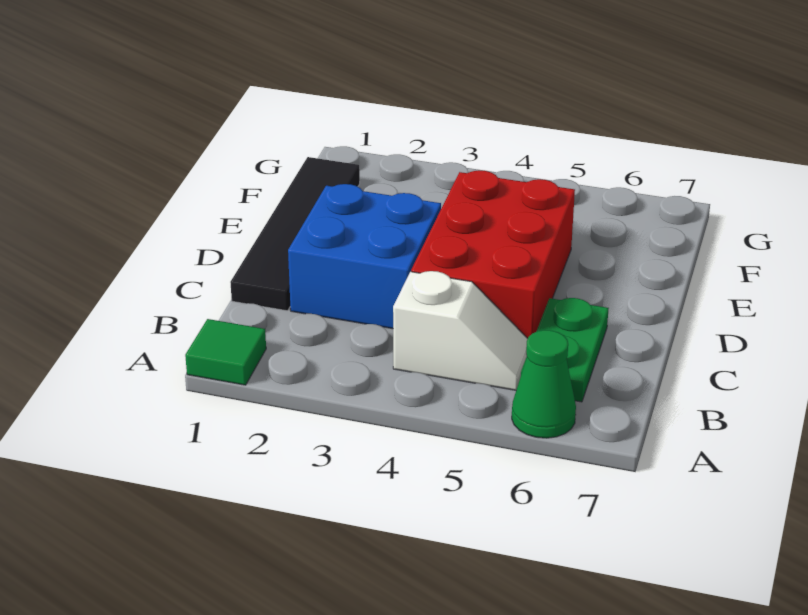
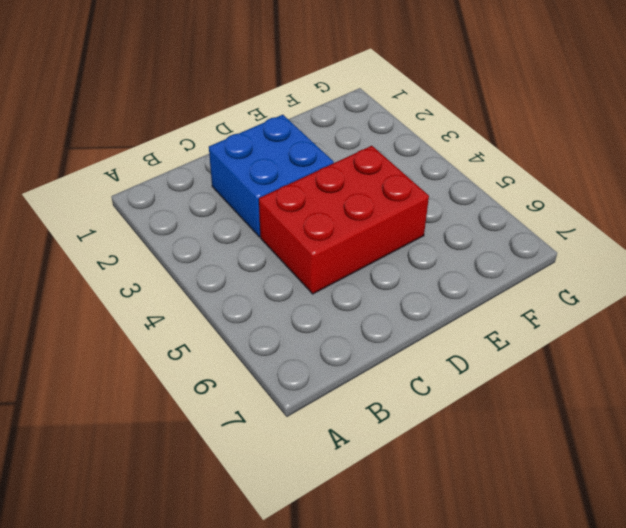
none -> green tile A1 level 1
none -> green cone A6 level 1

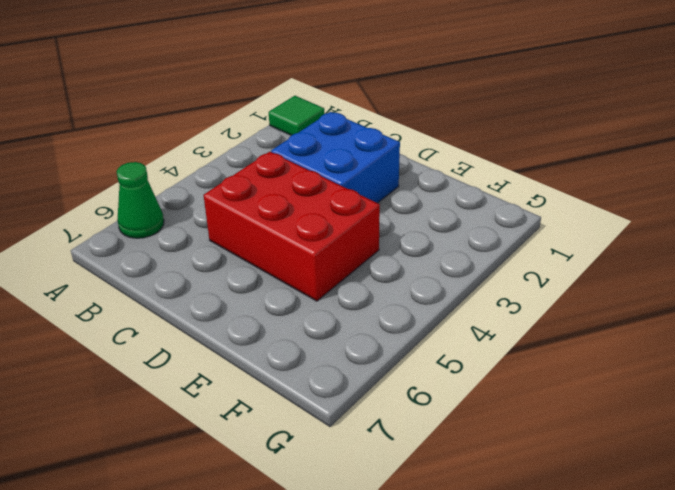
none -> white slope B4:B5 level 1 top 4
none -> green plate B6:C6 level 1

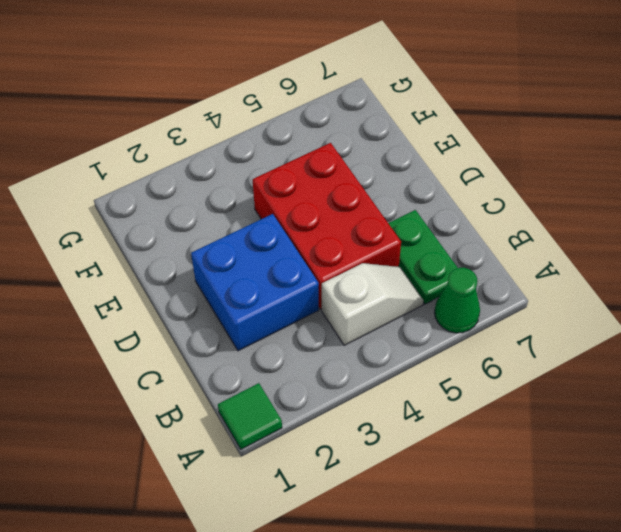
none -> black tile C1:F1 level 1

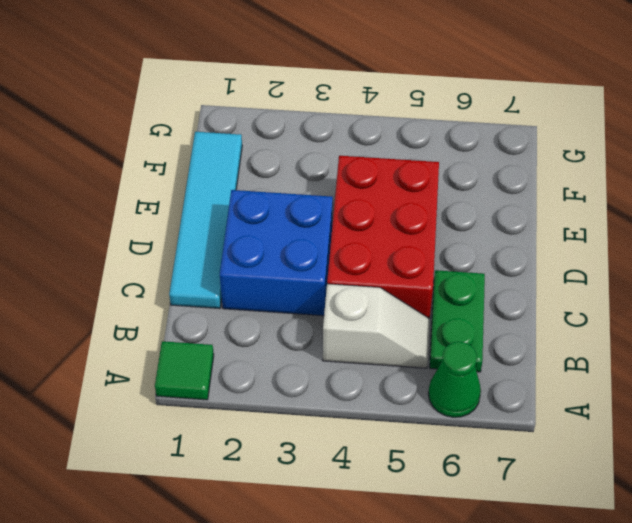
cyan tile C1:F1 level 1 -> black tile C1:F1 level 1

